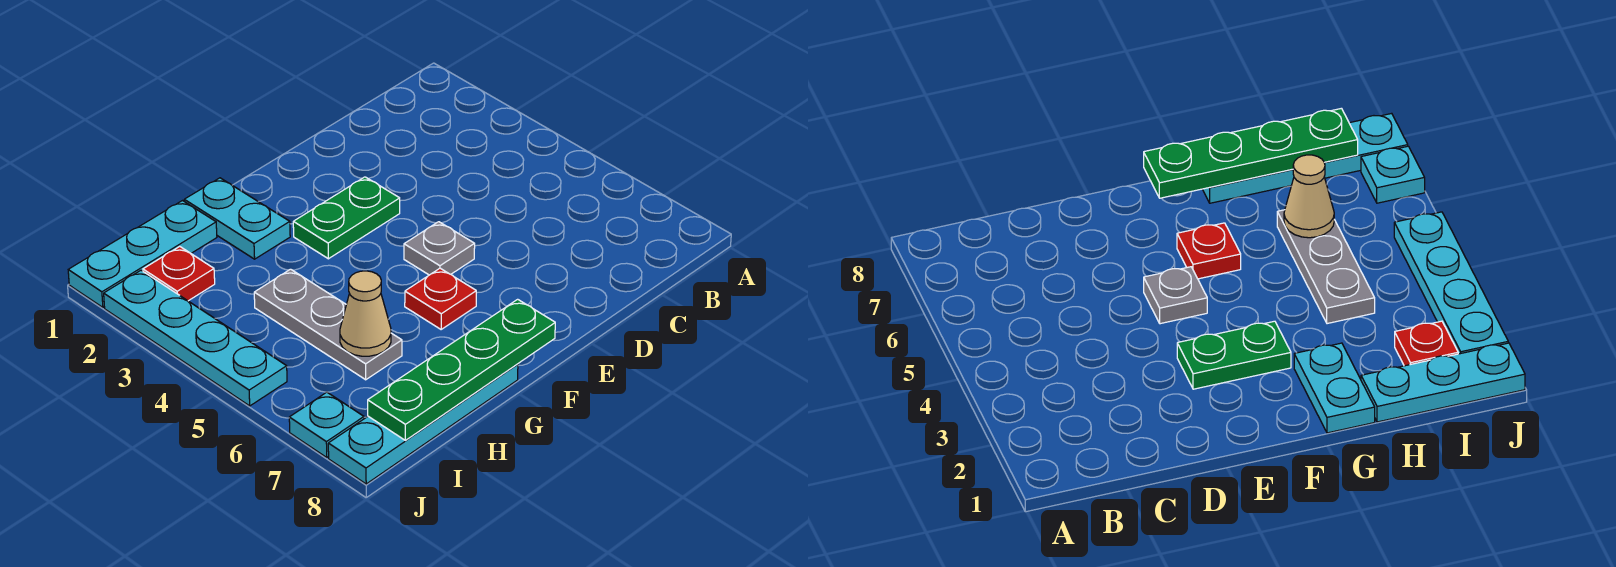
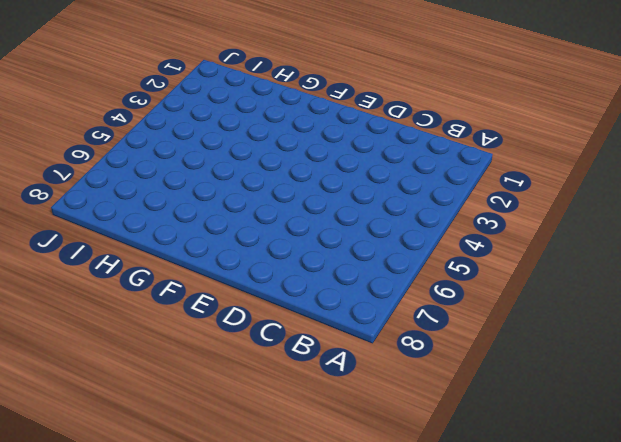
none -> green plate E3:F3 level 1
none -> grey plate E5 level 1
none -> red plate F6 level 1

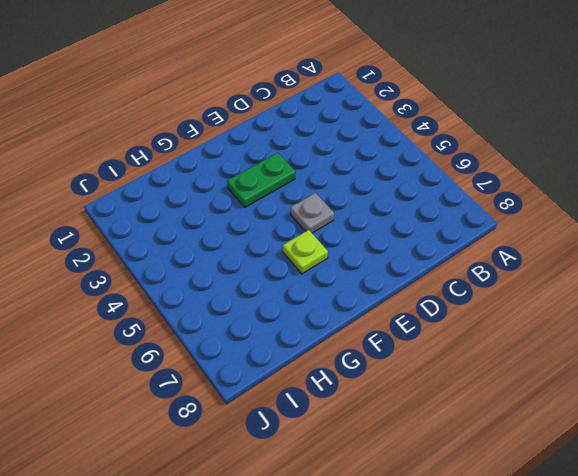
lime plate F6 level 1 -> red plate F6 level 1
none -> cyan plate G1:G2 level 1
none -> cyan plate G8:J8 level 1
none -> cyan plate H1:J1 level 1

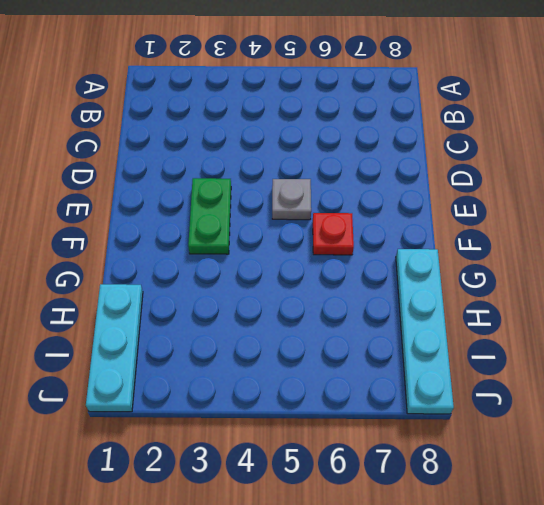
none -> cyan plate G1:G2 level 1
none -> grey plate H4:H6 level 1
none -> red plate I2 level 1

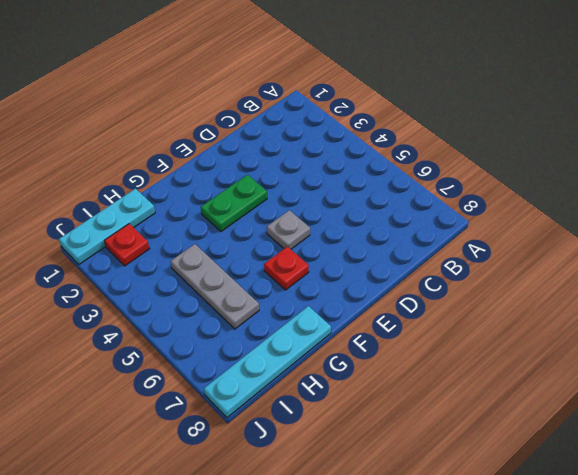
none -> cyan plate G1:G2 level 1
none -> cyan plate J2:J5 level 1
none -> cyan plate J7 level 1

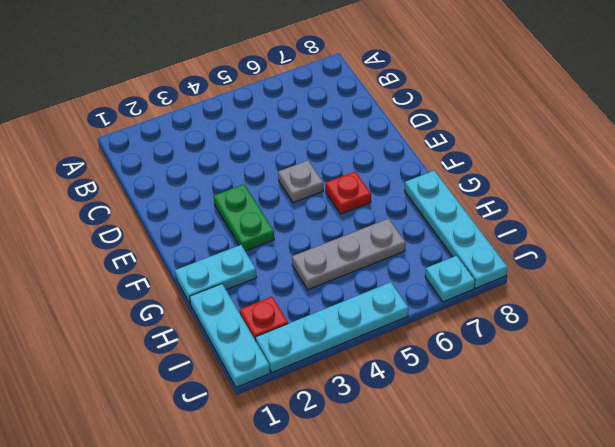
none -> green plate F8:I8 level 2
none -> tan cone H6 level 2

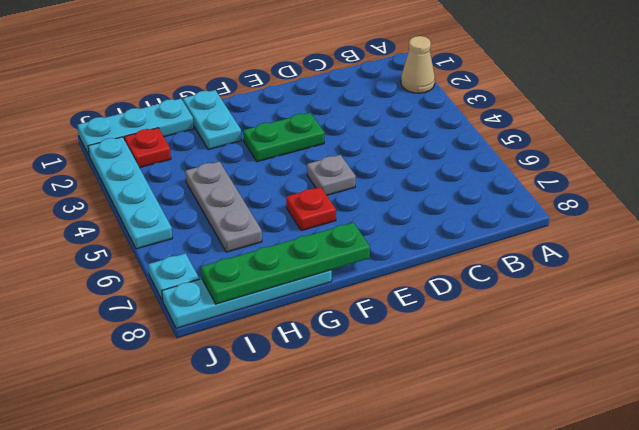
tan cone A2 level 1 -> tan cone H6 level 2

